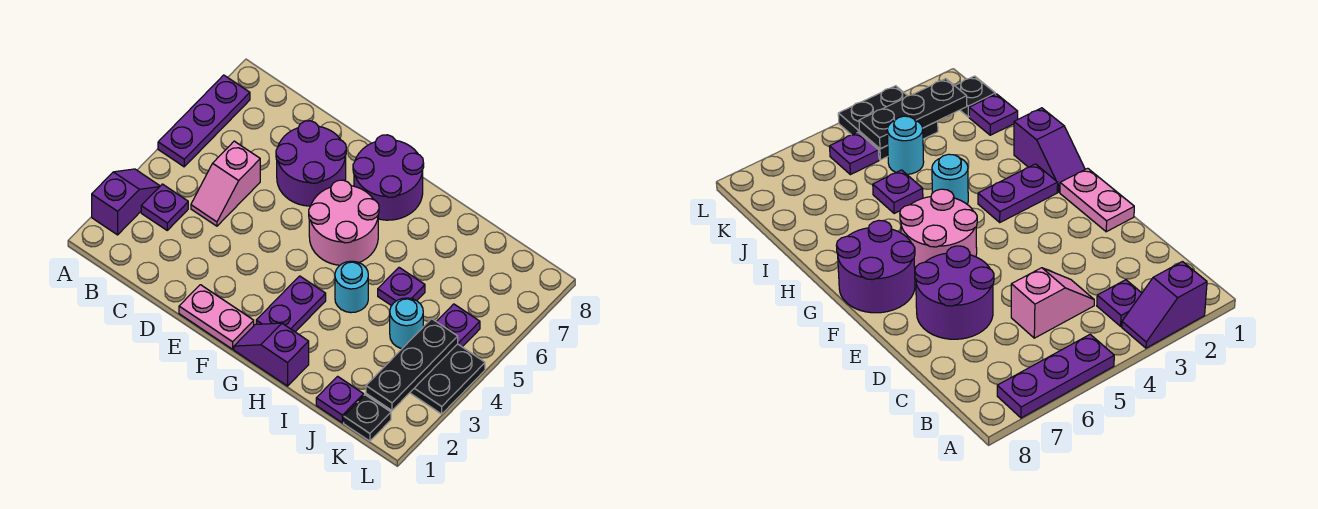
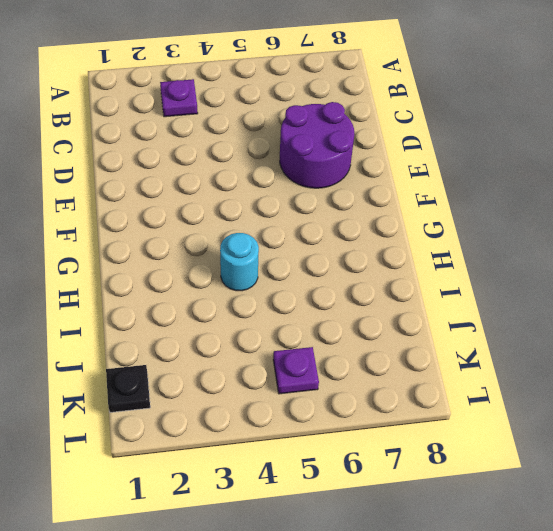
none -> purple slope A2:A3 level 1 top 2
none -> purple plate A5:A7 level 1
none -> pink slope C4:C5 level 1 top 5

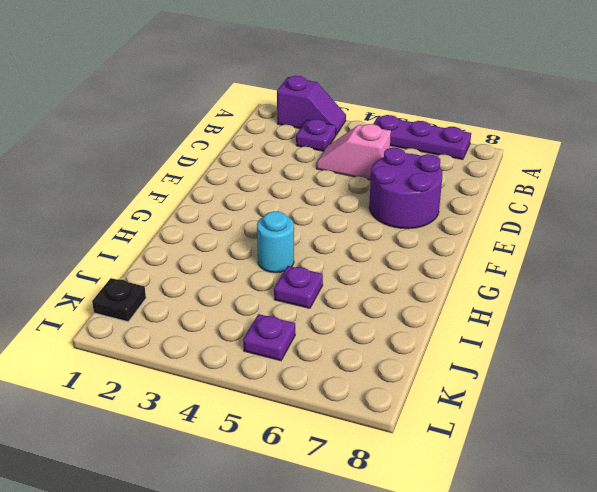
none -> pink plate E1:F1 level 1
none -> pink round brick F5:G6 level 1
none -> purple round brick F7:G8 level 1

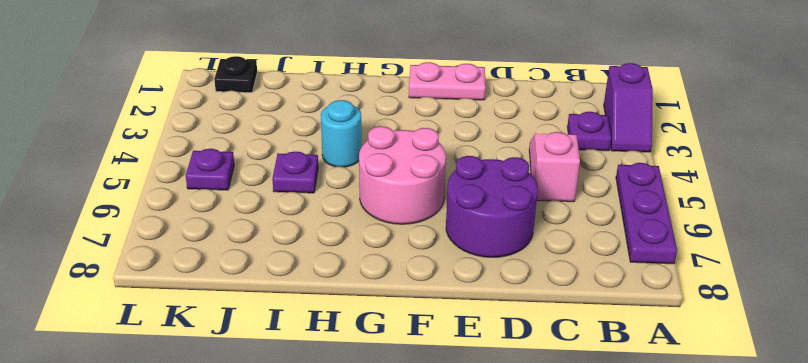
none -> purple round brick F7:G8 level 1
none -> purple slope G1:H1 level 1 top H
none -> purple plate G2:G3 level 1

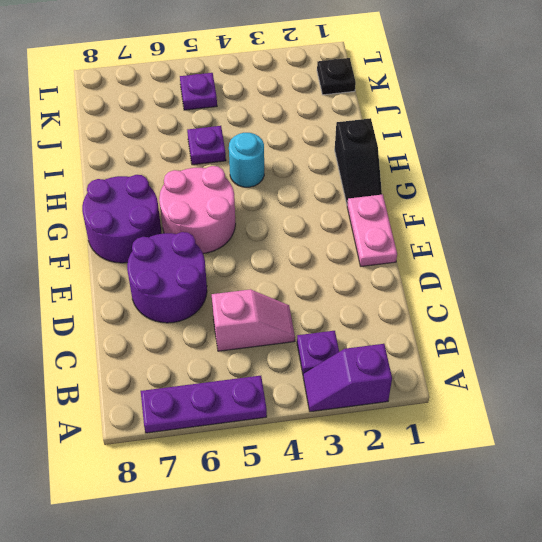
black slope G1:H1 level 1 top H -> purple slope G1:H1 level 1 top H
none -> purple plate G2:G3 level 1
none -> purple plate J1 level 1
none -> cyan round brick J4 level 1

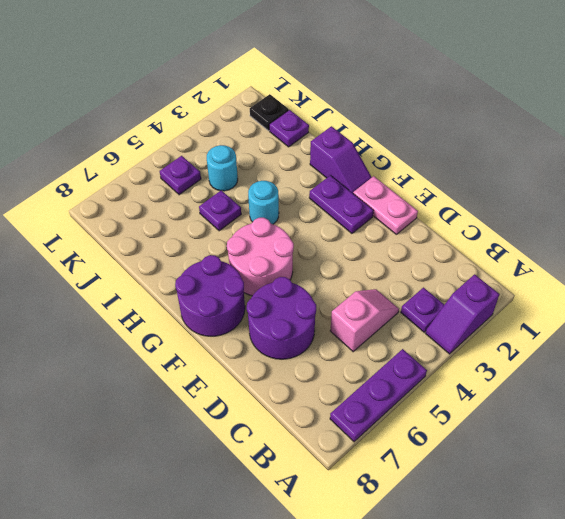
purple plate F2:G2 level 1 -> purple plate G2:G3 level 1
none -> black plate K3:L4 level 1
none -> black plate K2:K4 level 2

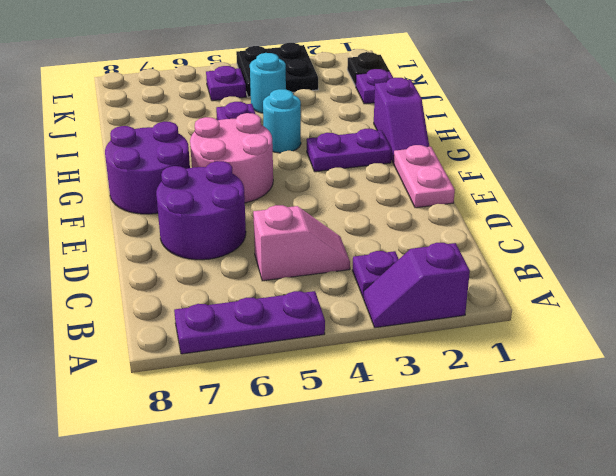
none -> black plate K2:K4 level 2

